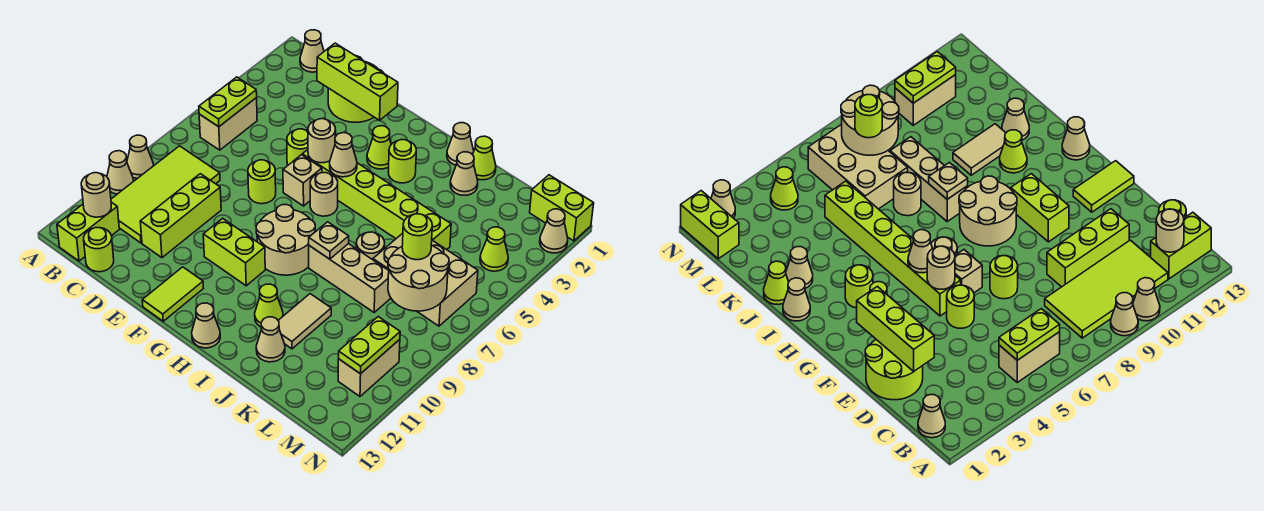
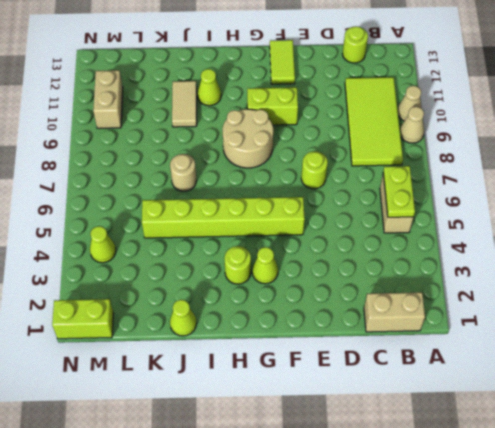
tan brick B1:C1 level 1 -> tan cone B1 level 1
none -> lime brick B12:B13 level 1
none -> lime round brick D1:E2 level 1
none -> lime brick D9:D11 level 1
none -> lime round brick E5 level 1

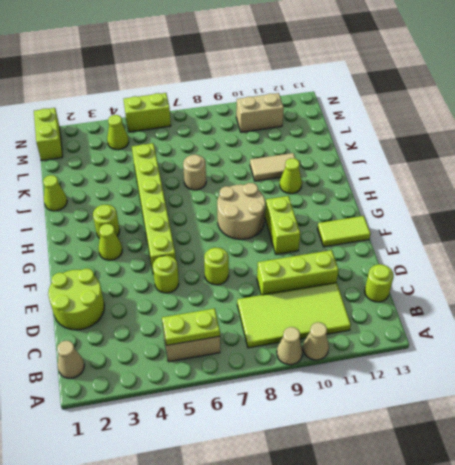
lime brick N5:N6 level 1 -> lime brick B12:B13 level 1
none -> tan brick F6 level 1
none -> tan round brick G6 level 1
none -> tan cone H13 level 1
none -> tan cone I1 level 1

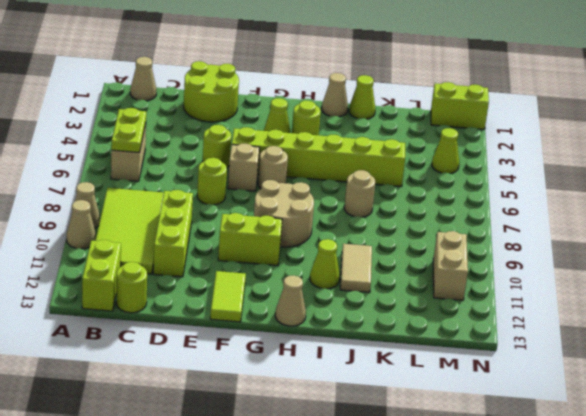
none -> tan brick I8:K8 level 1
none -> tan cone J2 level 1
none -> tan cone J12 level 1
none -> tan brick K6:M7 level 1

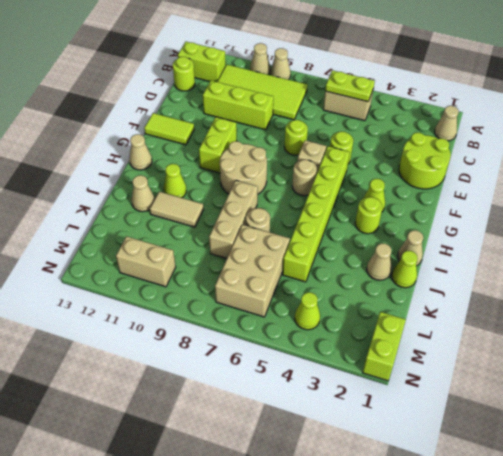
none -> tan cone N2 level 1
none -> tan round brick B12 level 2
none -> lime brick D2:F2 level 2
none -> tan round brick F5 level 2

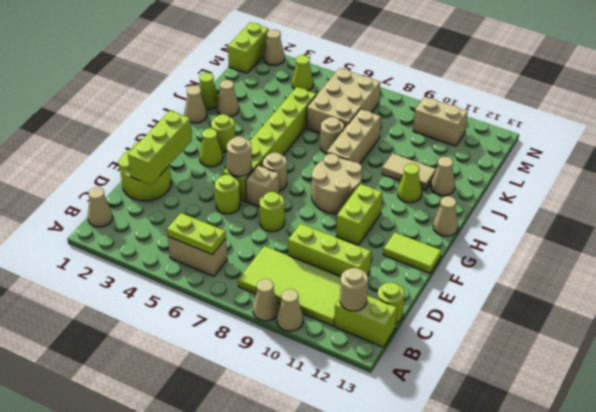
none -> tan cone G5 level 2
none -> tan plate I8 level 2
none -> tan round brick L7:M8 level 2
none -> lime plate M10:M11 level 2

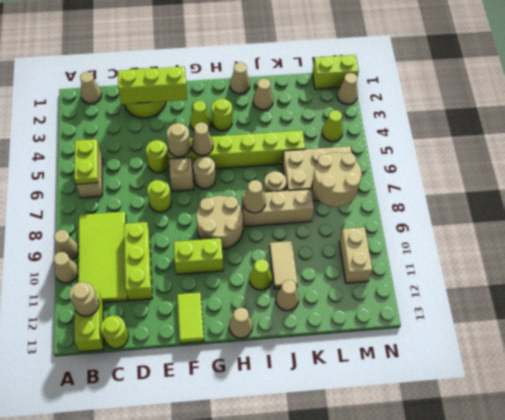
tan cone I8 level 2 -> tan plate I8 level 2
none -> lime cone J1 level 1
none -> lime plate M10:M11 level 2
none -> lime round brick L7 level 3

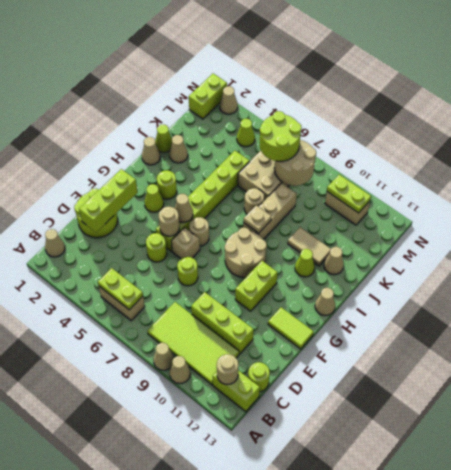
lime round brick L6:M7 level 3 -> lime round brick L7 level 3

